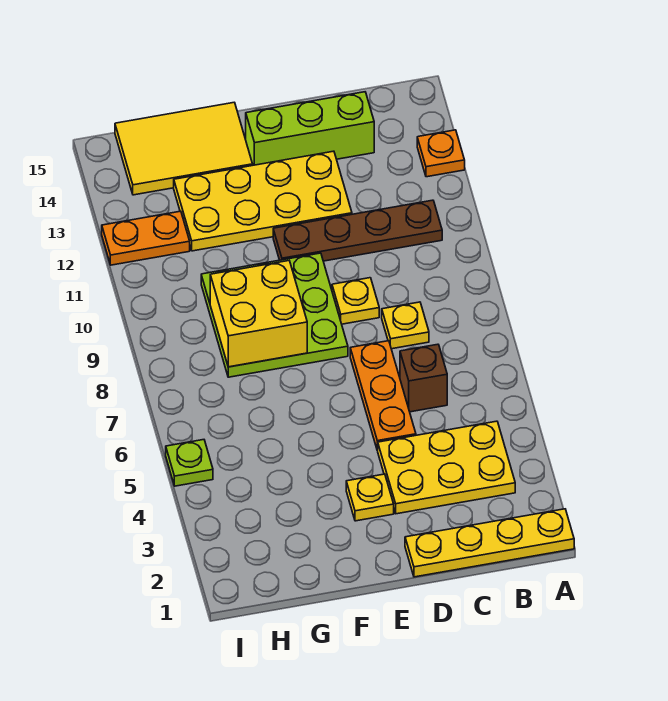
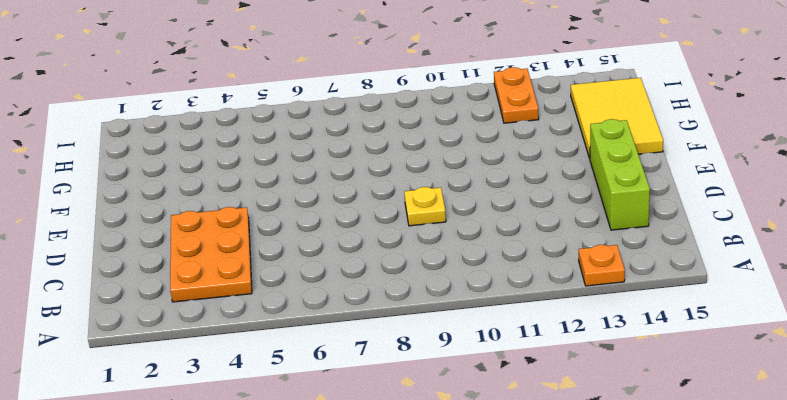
orange plate B3:D4 level 1 -> yellow plate B3:D4 level 1
none -> yellow plate A1:D1 level 1
none -> brown plate B11:E11 level 1
none -> brown brick C6 level 1

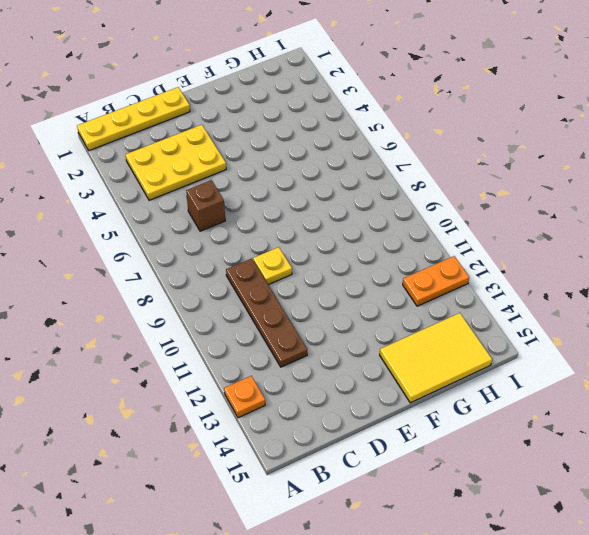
brown plate C9:C12 level 1 -> brown plate B11:E11 level 1
none -> yellow plate C8 level 1
none -> lime brick C14:E14 level 1
none -> orange plate D5:D7 level 1

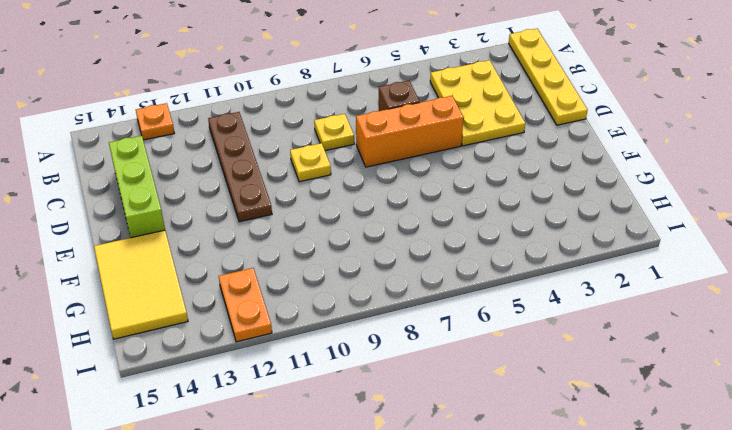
orange brick D5:D7 level 1 -> orange plate D5:D7 level 1
none -> yellow plate D12:G13 level 1
none -> yellow plate E3 level 1
none -> lime plate E8:G10 level 1

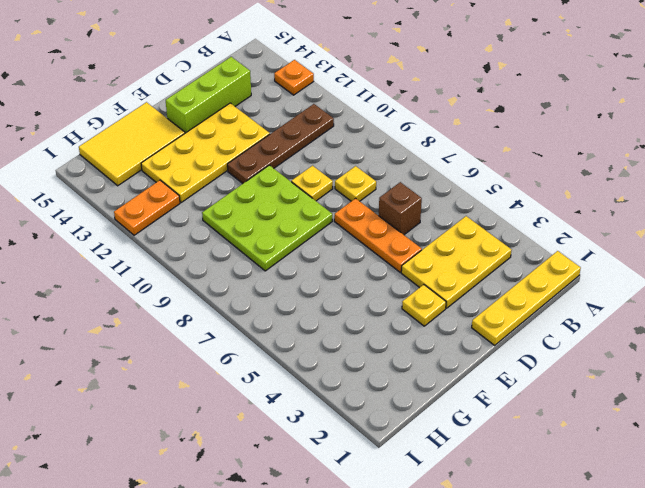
none -> lime plate I5 level 1
none -> yellow brick F8:G9 level 2

